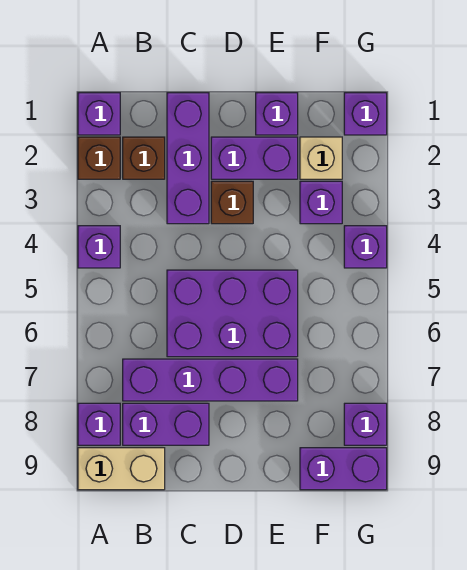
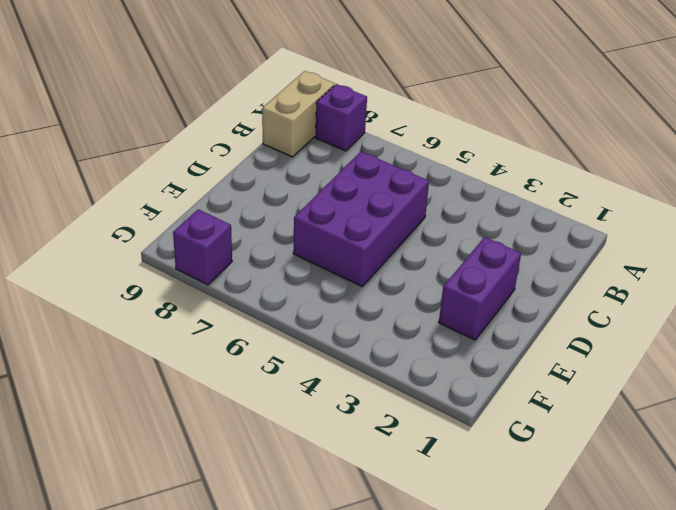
none -> purple brick A1 level 1
none -> brown brick A2 level 1
none -> purple brick A4 level 1

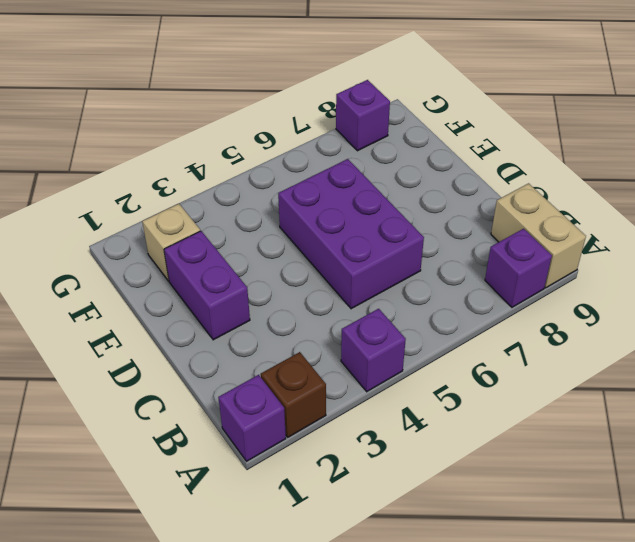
none -> brown brick B2 level 1
none -> purple brick B7:E7 level 1
none -> purple brick B8:C8 level 1

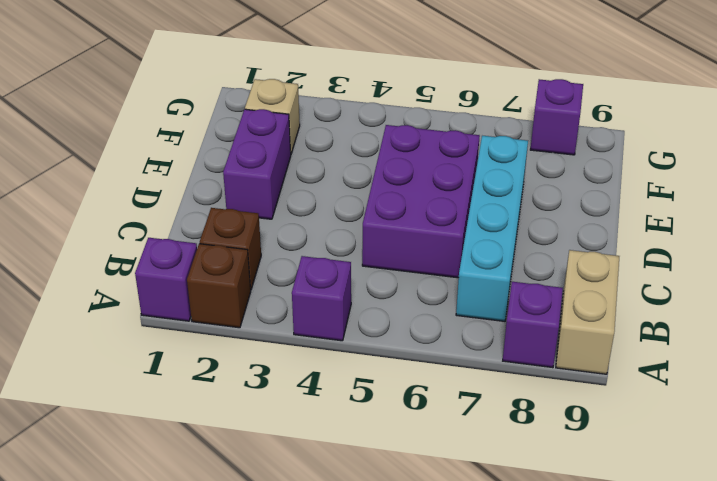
cyan brick B7:E7 level 1 -> purple brick B7:E7 level 1
none -> purple brick B8:C8 level 1
none -> purple brick C1:C3 level 1
none -> brown brick D3 level 1

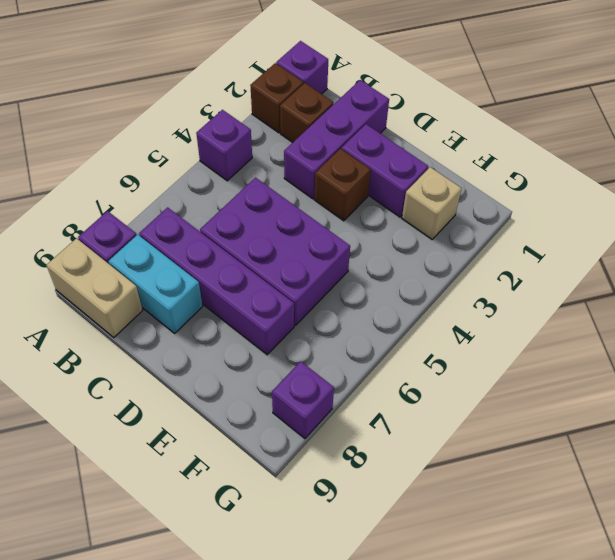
cyan brick B8:C8 level 1 -> purple brick B8:C8 level 1
none -> purple brick E1 level 1
none -> purple brick F3 level 1
none -> purple brick F9:G9 level 1

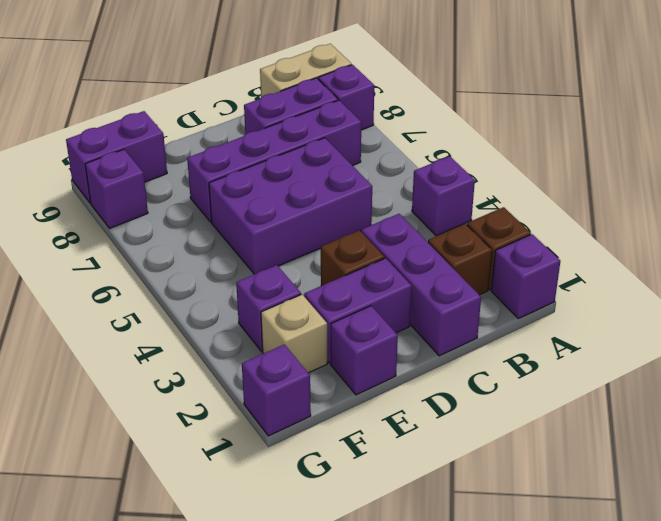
none -> purple brick G4 level 1

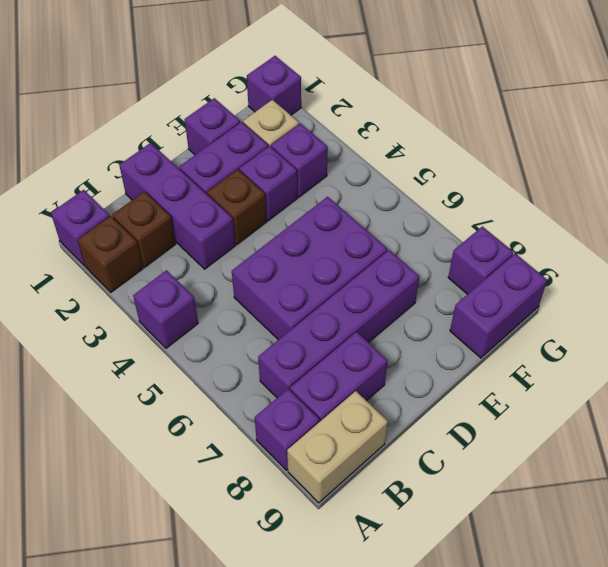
purple brick E3 level 1 -> purple brick G4 level 1

